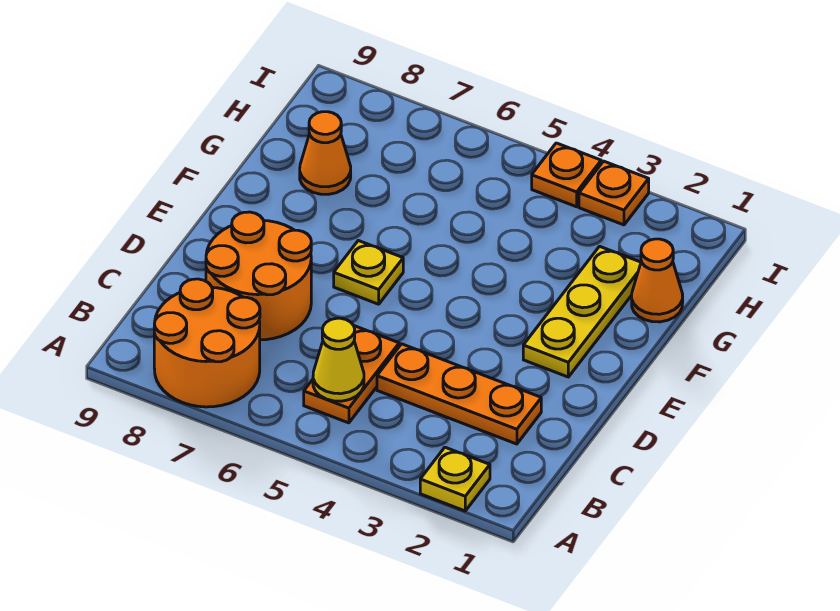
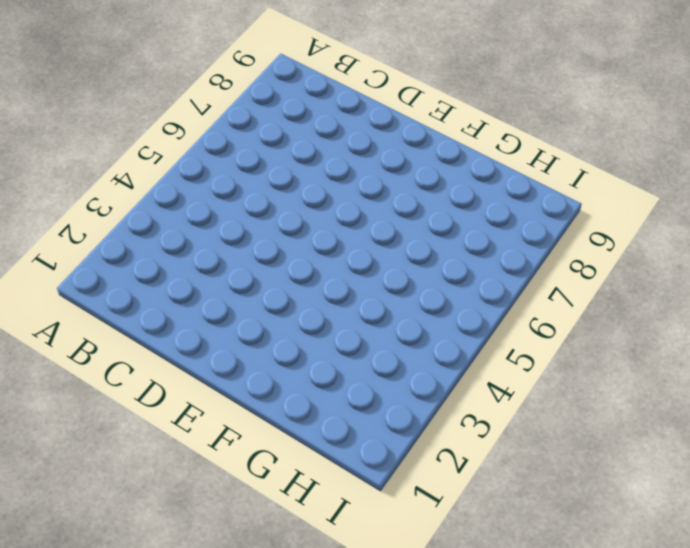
none -> yellow plate A2 level 1
none -> orange round brick A7:B8 level 1
none -> orange plate B5:C5 level 1

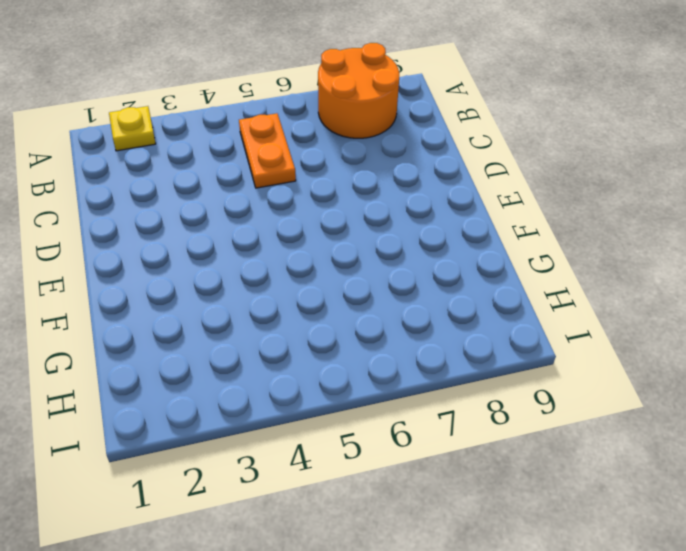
none -> orange plate C2:C4 level 1
none -> orange round brick C7:D8 level 1
none -> yellow plate E2:G2 level 1

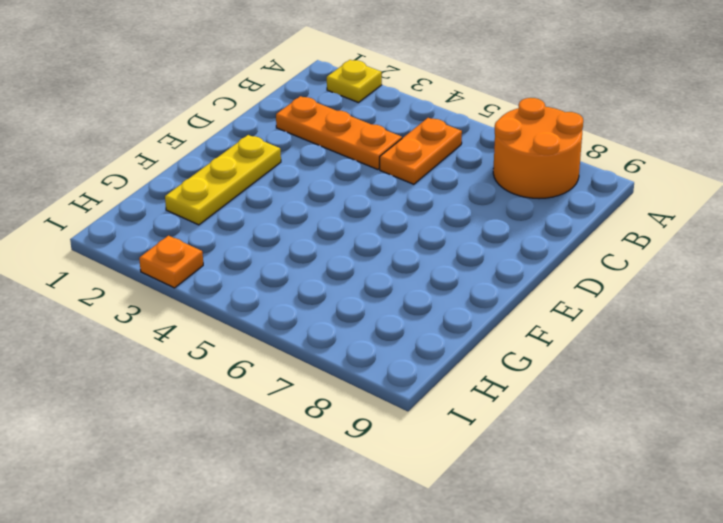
none -> orange round brick C7:D8 level 1
none -> yellow plate E6 level 1
none -> orange cone G1 level 1

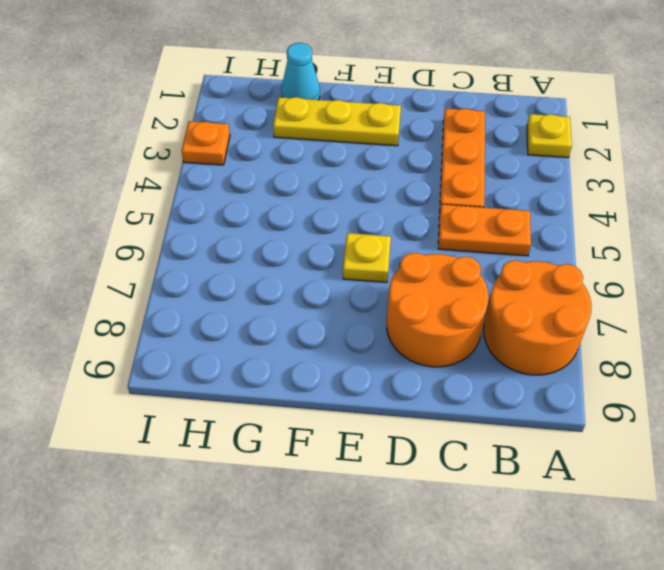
cyan cone G1 level 1 -> orange cone G1 level 1
none -> orange cone G8 level 1
none -> orange plate I4 level 1
none -> yellow cone B5 level 2

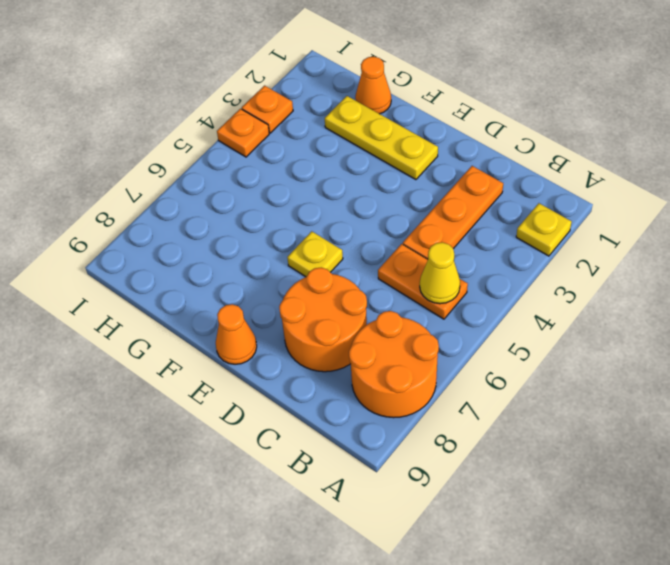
orange cone E9 level 1 -> orange cone G8 level 1

